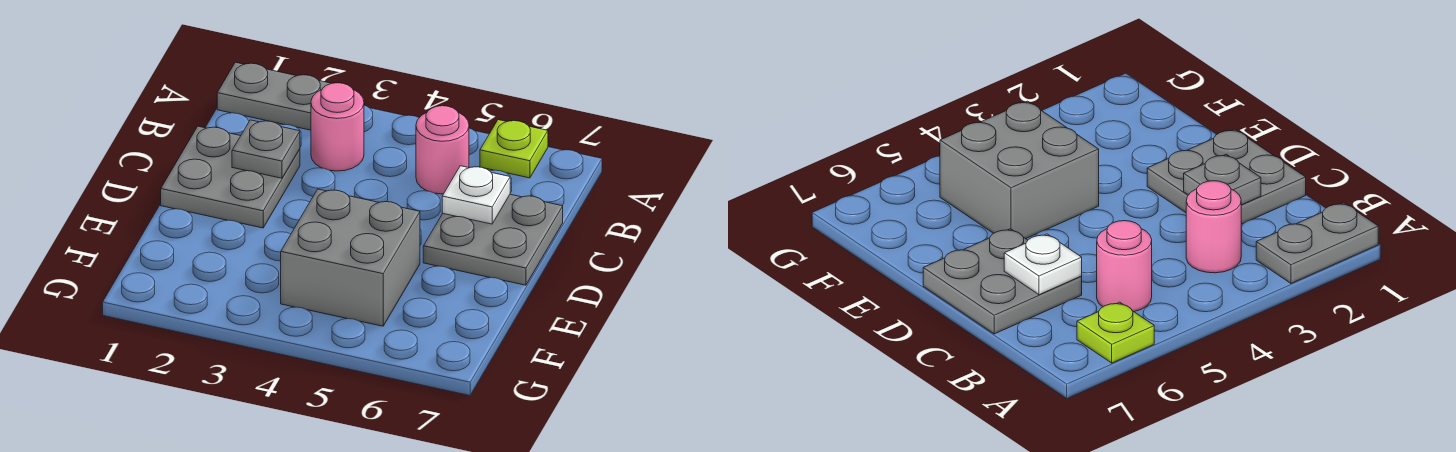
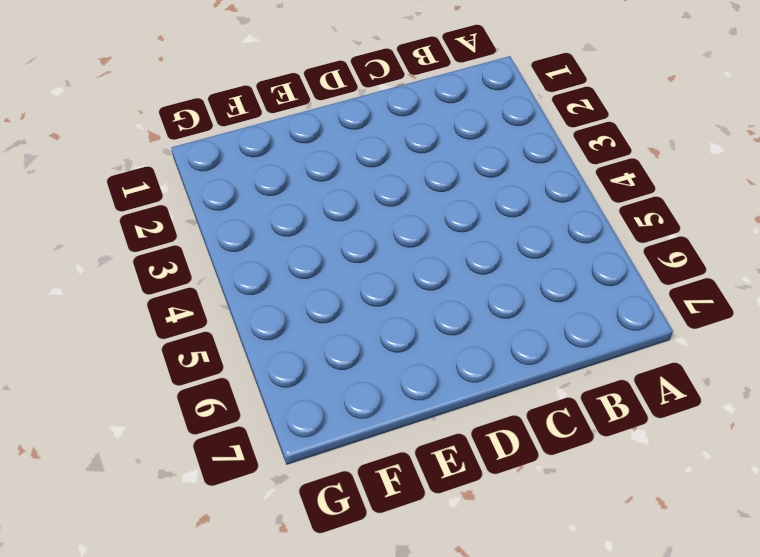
none -> grey plate A1:A2 level 1
none -> lime plate A6 level 1

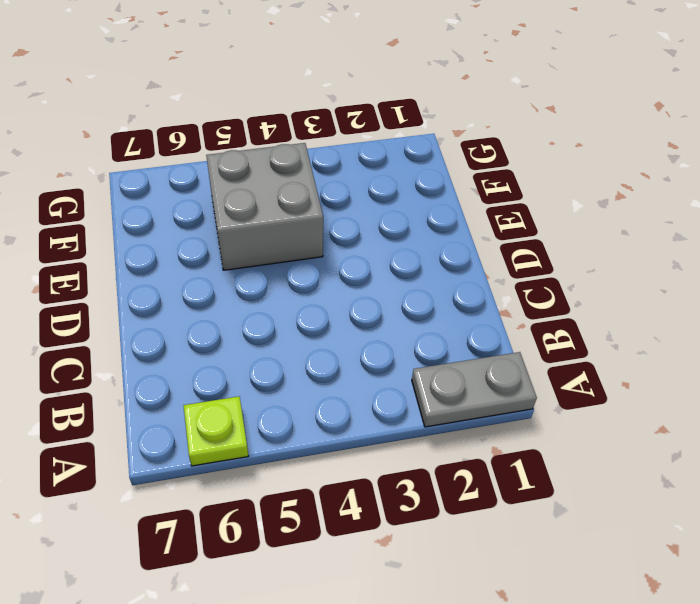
none -> pink round brick B3 level 1
none -> pink round brick B5 level 1

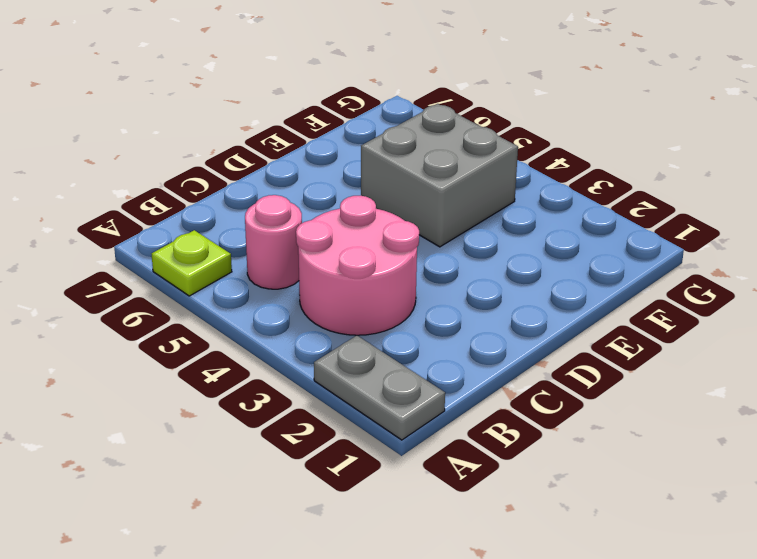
pink round brick B3:C4 level 1 -> pink round brick B3 level 1
none -> grey plate C1:D2 level 1
none -> grey plate C6:D7 level 1

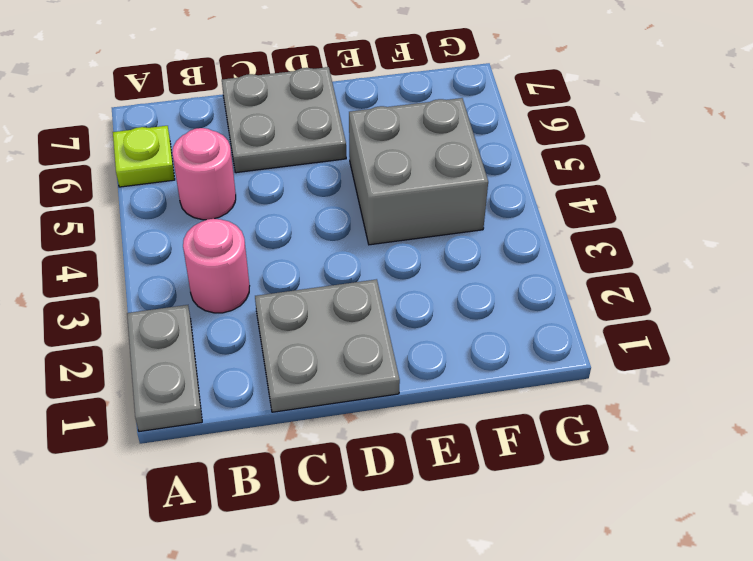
none -> grey plate C2 level 2
none -> white plate C6 level 2

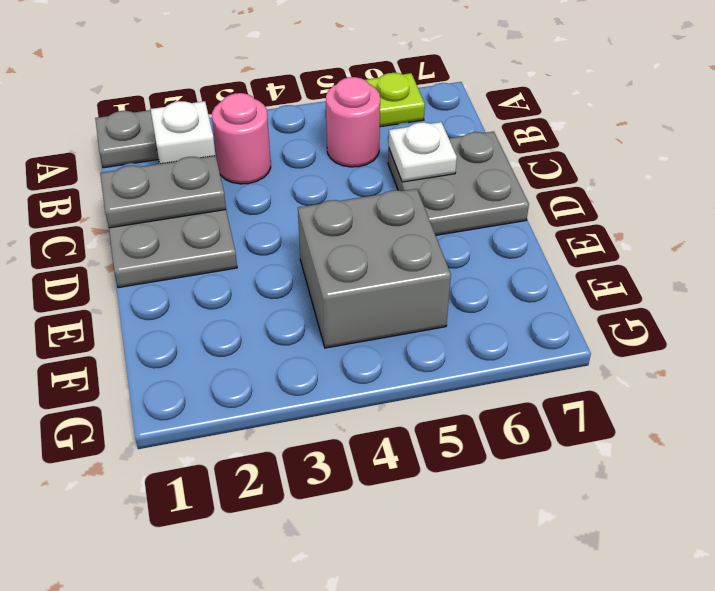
white brick B2 level 1 -> none
grey plate C1:C2 level 2 -> grey plate C2 level 2

